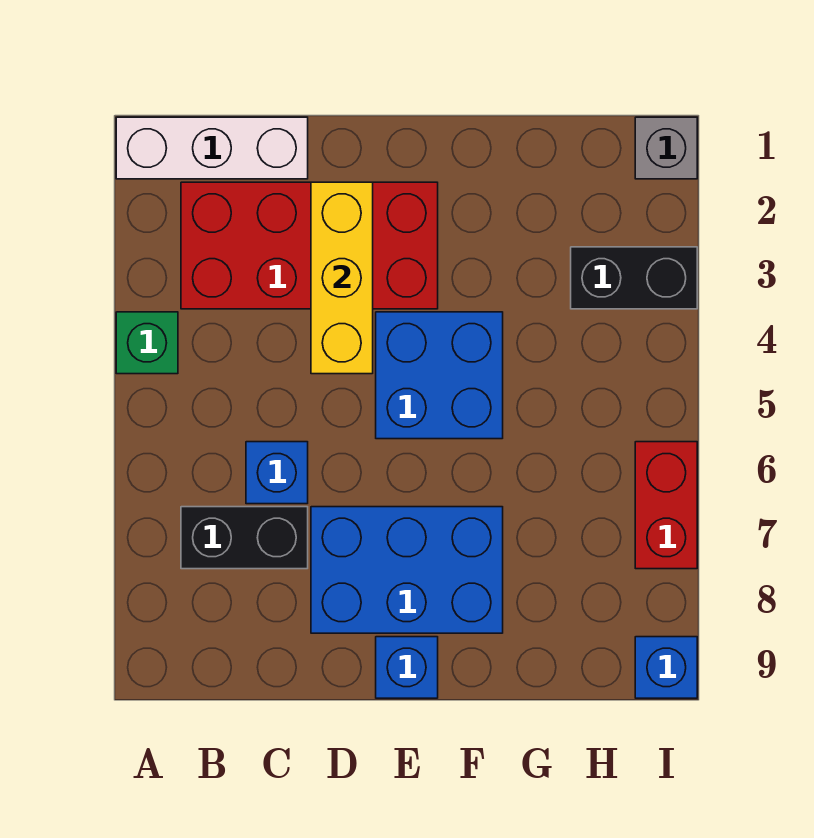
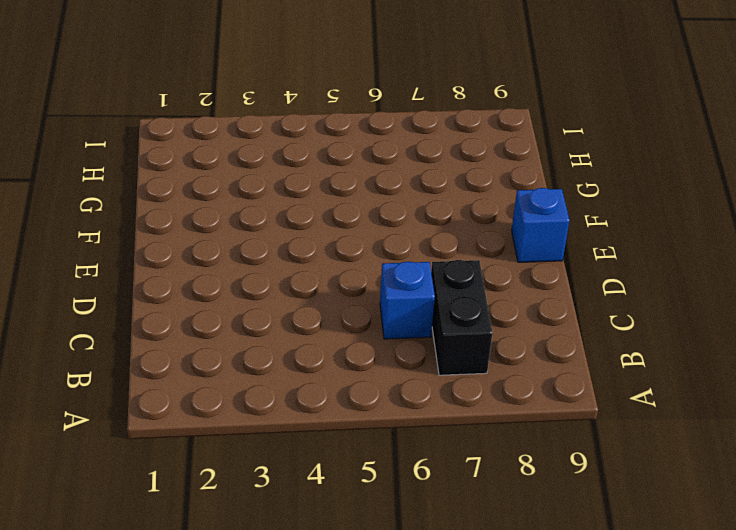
none -> white brick A1:C1 level 1
none -> green brick A4 level 1
none -> red brick B2:E3 level 1

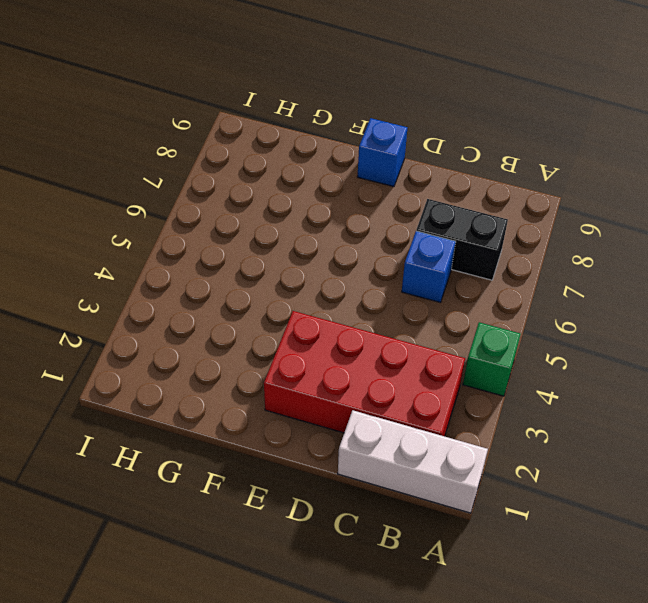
none -> blue brick D7:F8 level 1
none -> blue brick E4:F5 level 1
none -> black brick H3:I3 level 1

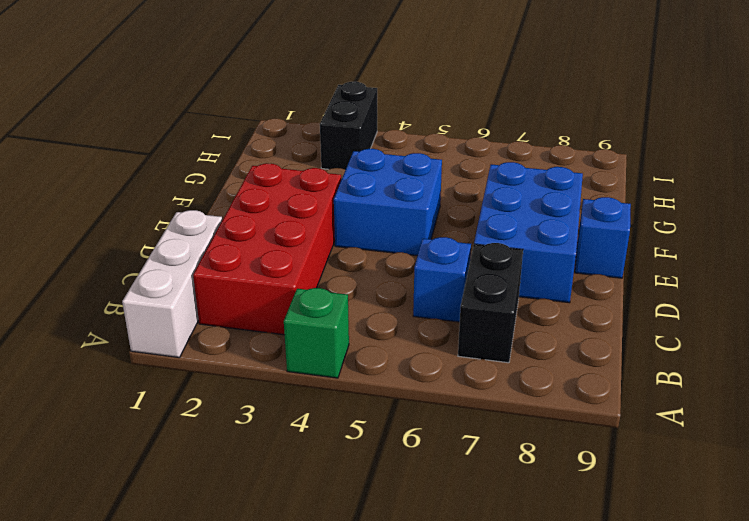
none -> grey brick I1 level 1
none -> red brick I6:I7 level 1
none -> blue brick I9 level 1

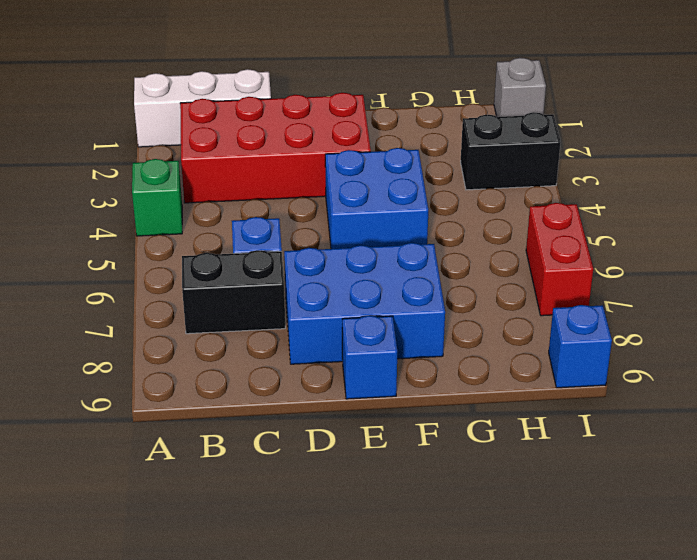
none -> yellow brick D2:D4 level 2

